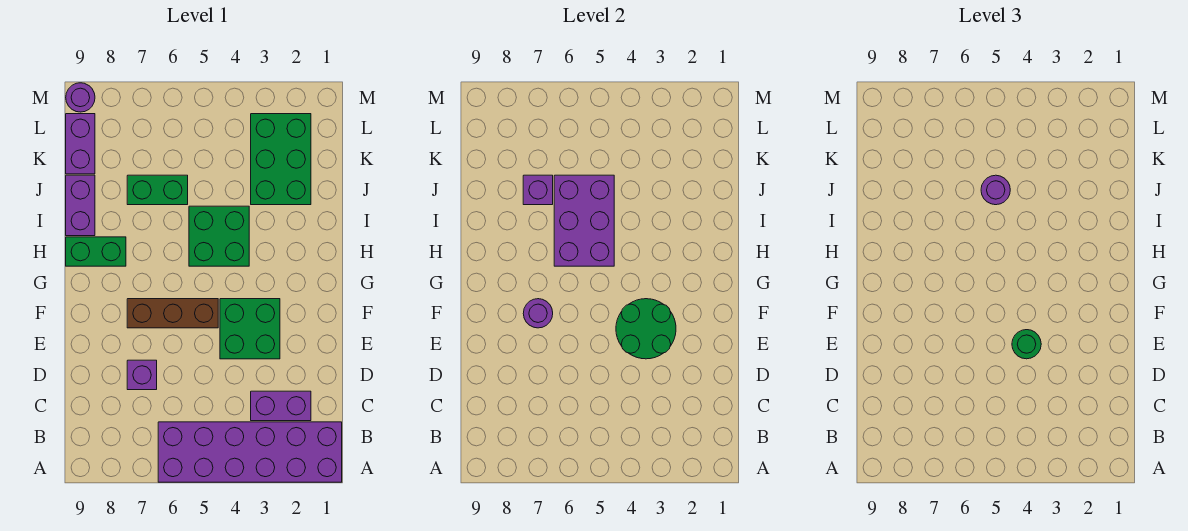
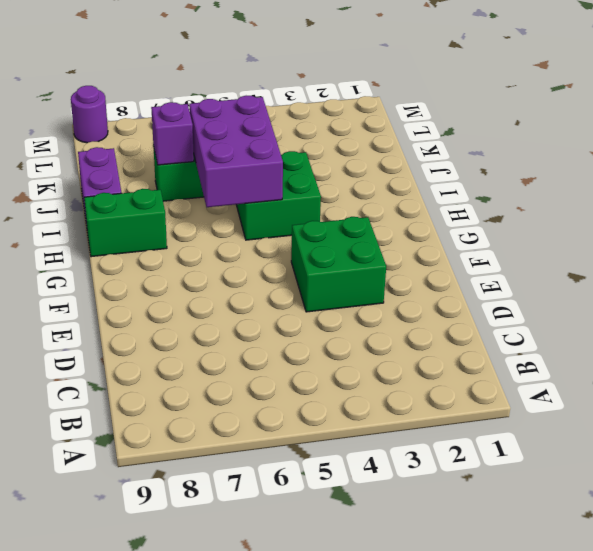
none -> purple brick A1:B6 level 1
none -> purple brick C2:C3 level 1
none -> purple brick D7 level 1

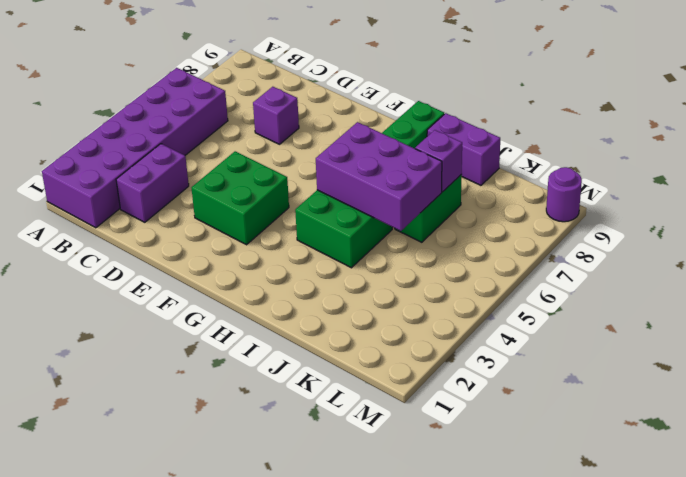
none -> brown brick F5:F7 level 1
none -> green brick J2:L3 level 1
none -> purple brick K9:L9 level 1

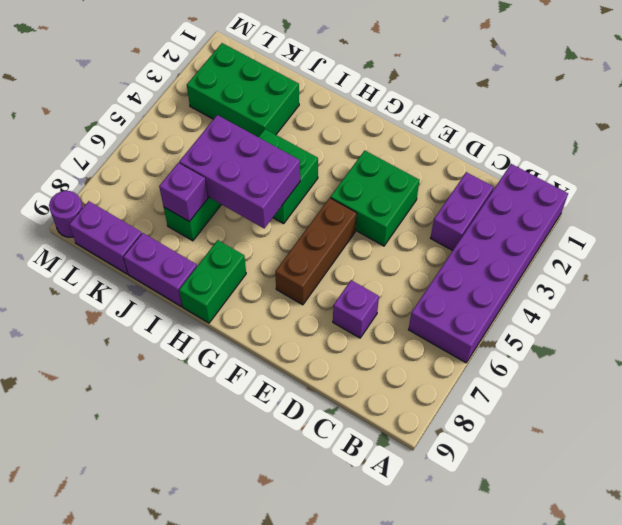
none -> green round brick E3:F4 level 2
none -> purple round brick F7 level 2
none -> green round brick E4 level 3

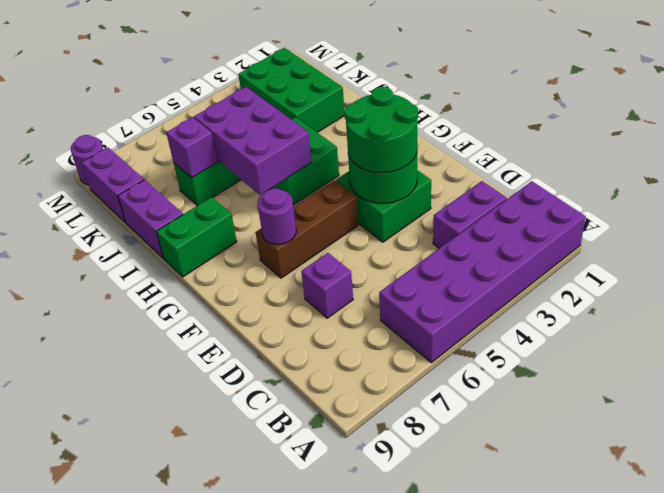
green round brick E3:F4 level 3 -> green round brick E4 level 3
none -> purple round brick J5 level 3

